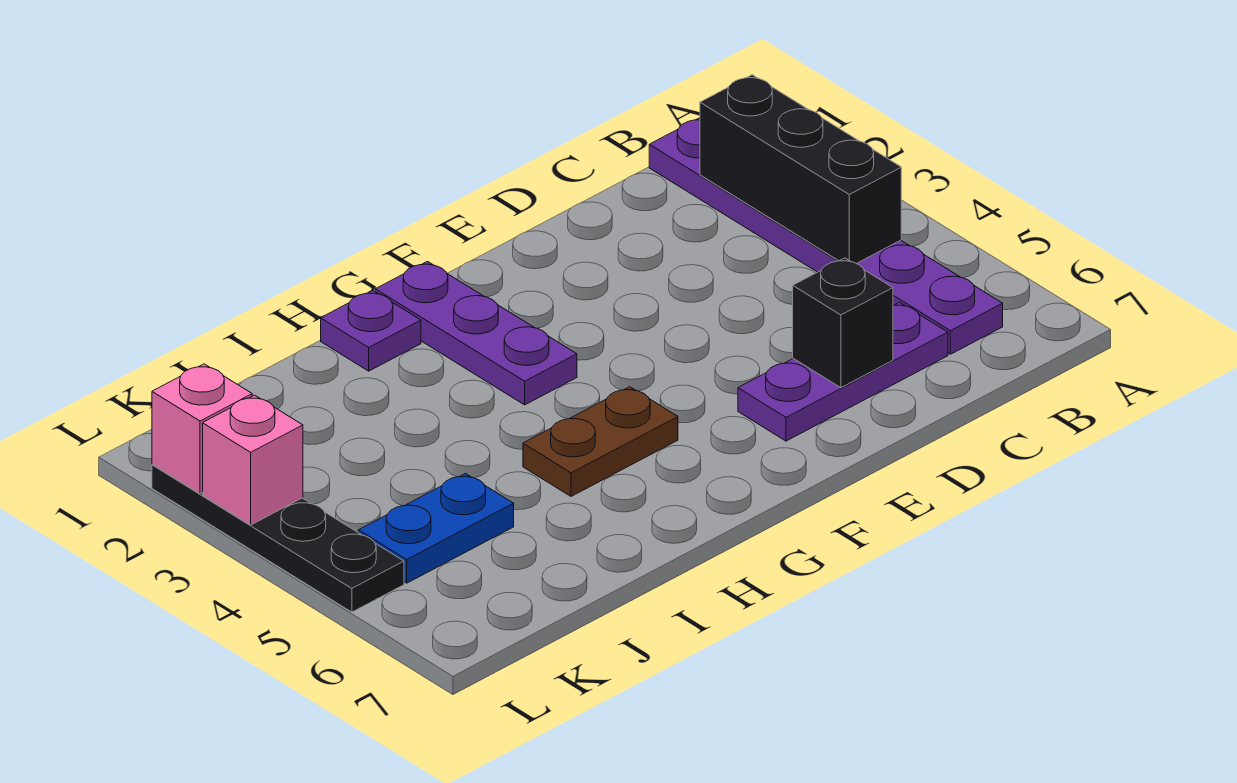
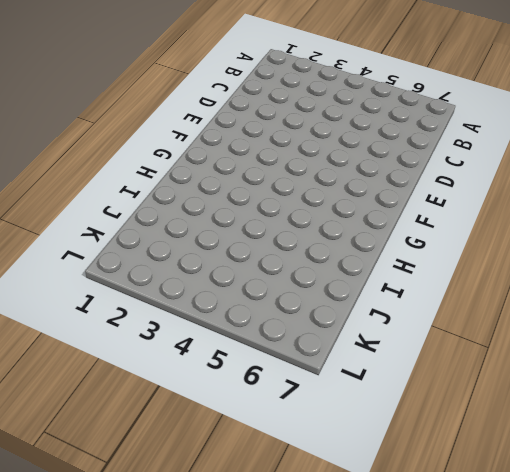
none -> purple plate B1:B6 level 1
none -> purple plate C6:E6 level 1

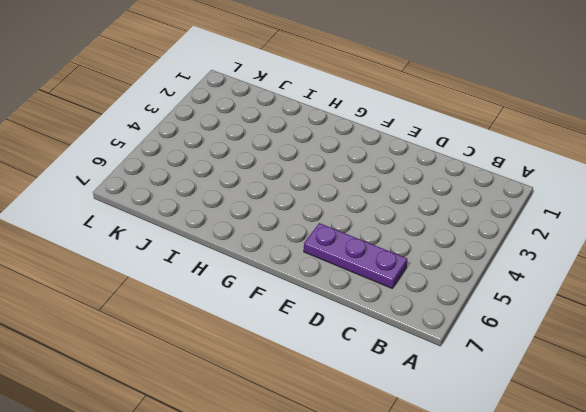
none -> purple plate B1:B6 level 1
none -> purple plate G1:G3 level 1

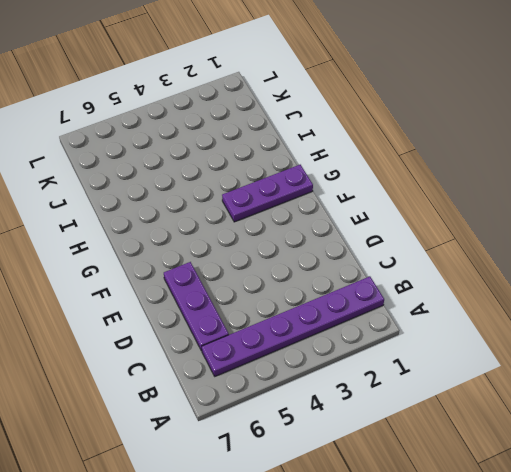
none -> brown plate G5:H5 level 1
none -> purple plate H1 level 1

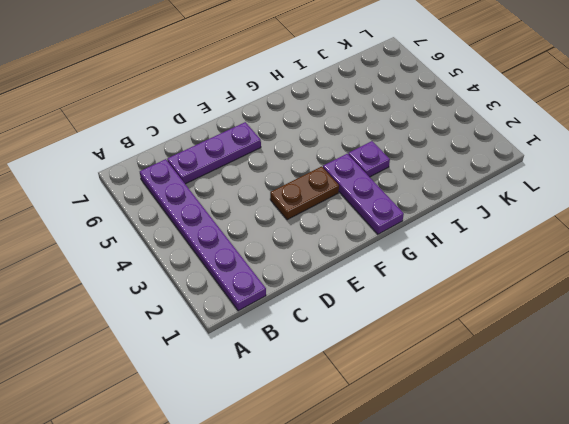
brown plate E3:F3 level 1 -> brown plate G5:H5 level 1
purple plate H3 level 1 -> purple plate H1 level 1
none -> blue plate J5:K5 level 1
none -> black plate L2:L5 level 1

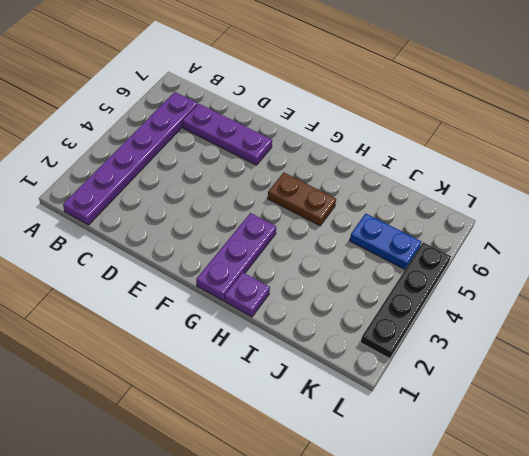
none -> black brick B2:B4 level 2
none -> black brick D6 level 2

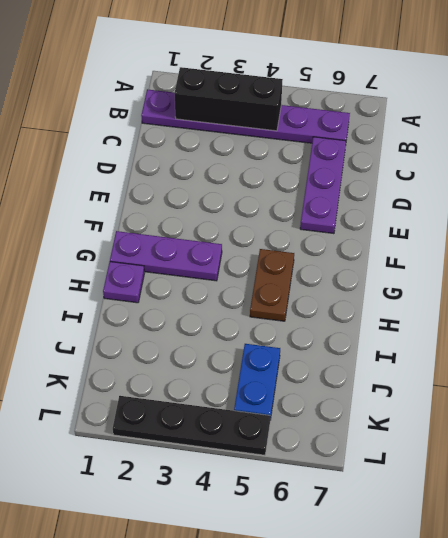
none -> black brick D6 level 2
none -> pink brick L2 level 2

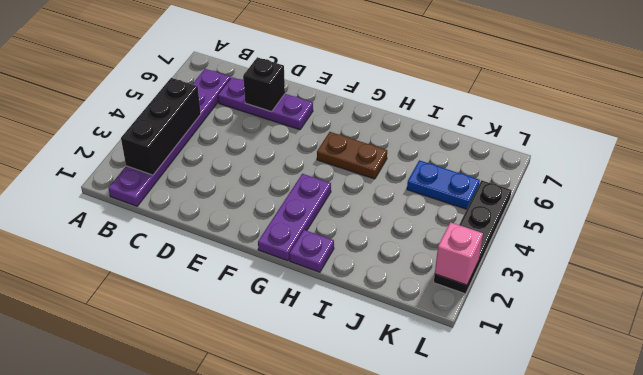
none -> pink brick L3 level 2

